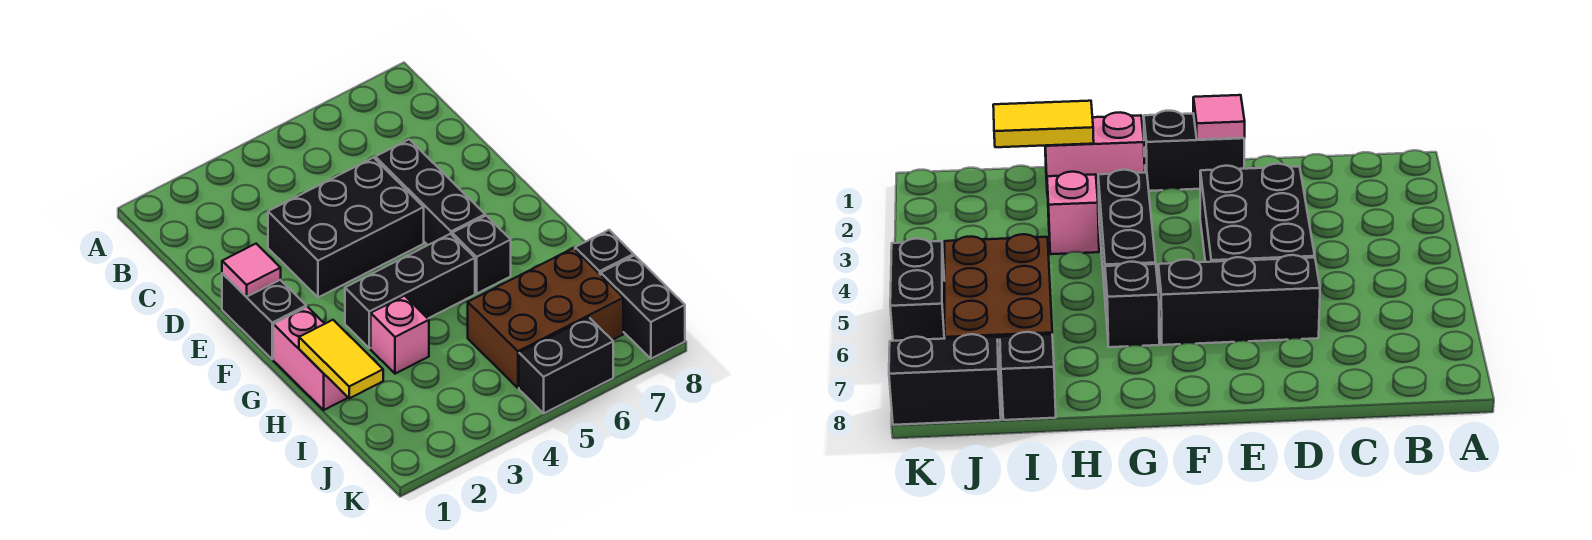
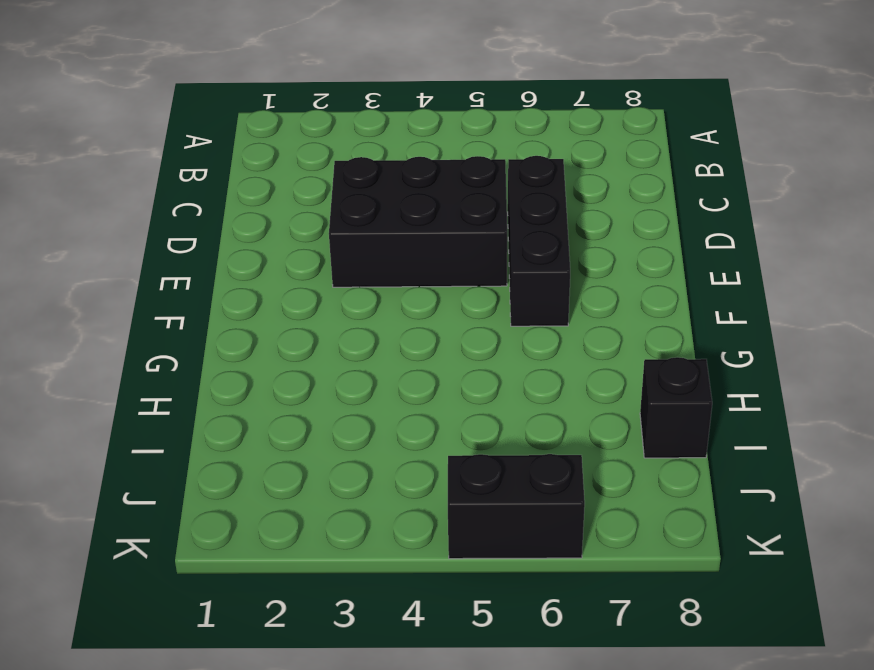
none -> black brick E1:F1 level 1
none -> pink brick G1:H1 level 1
none -> black brick G3:G5 level 1

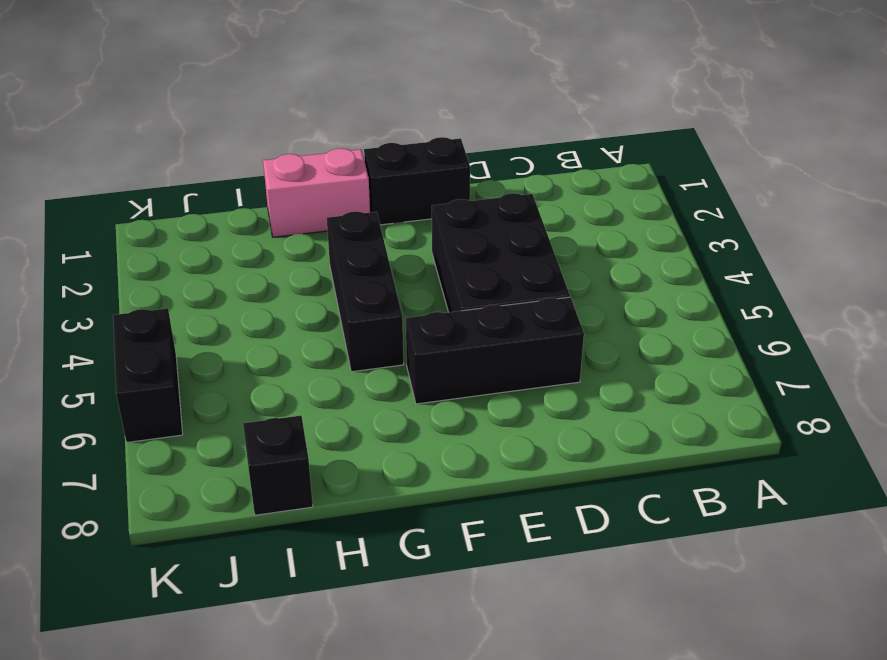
none -> black brick G6 level 1
none -> pink brick H3 level 1
none -> brown brick I5:J7 level 1

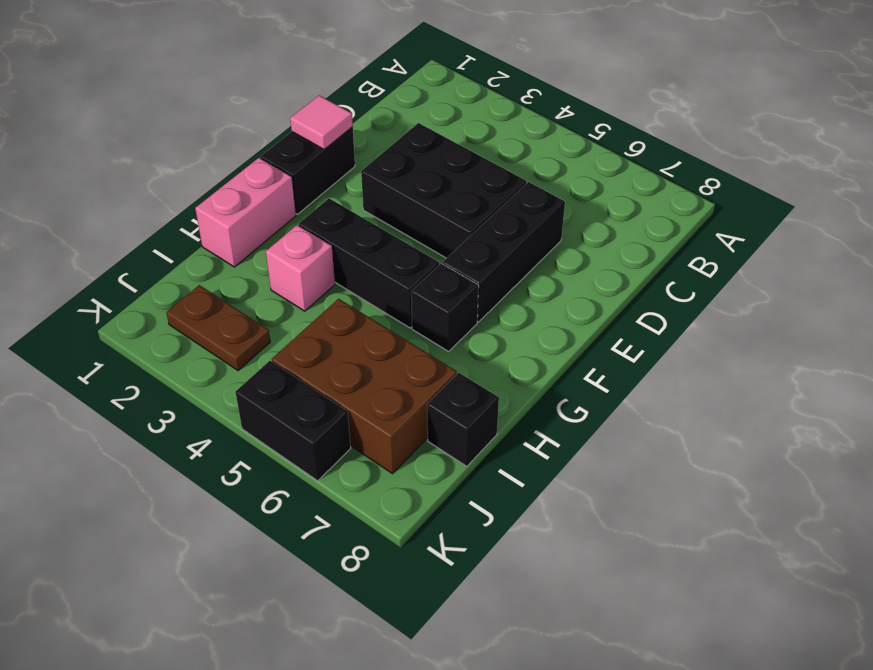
brown plate J2:J3 level 1 -> none
none -> black brick J8:K8 level 1
none -> yellow tile H1:I1 level 2

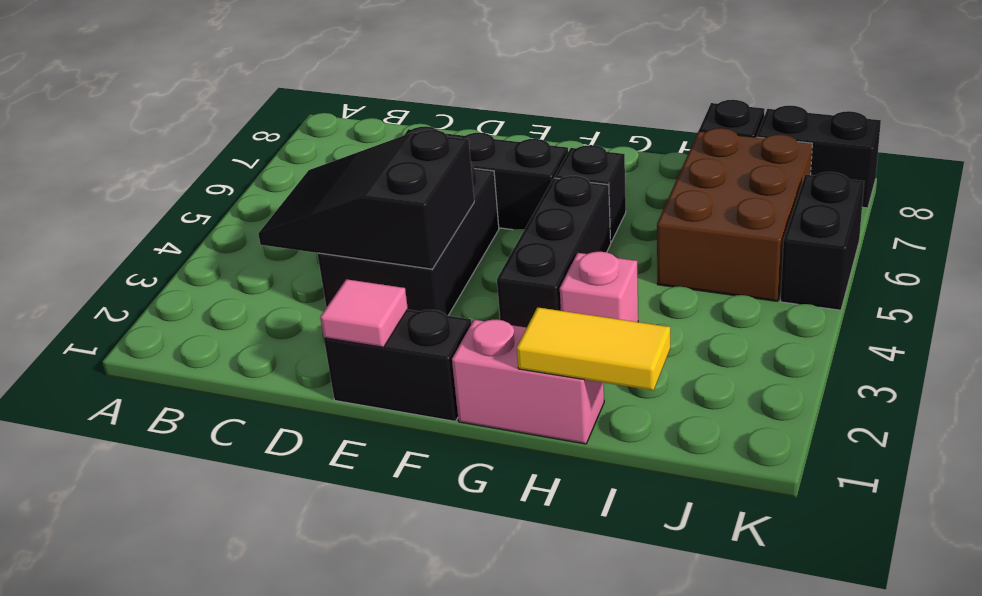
black slope C3:E4 level 2 top E -> none

